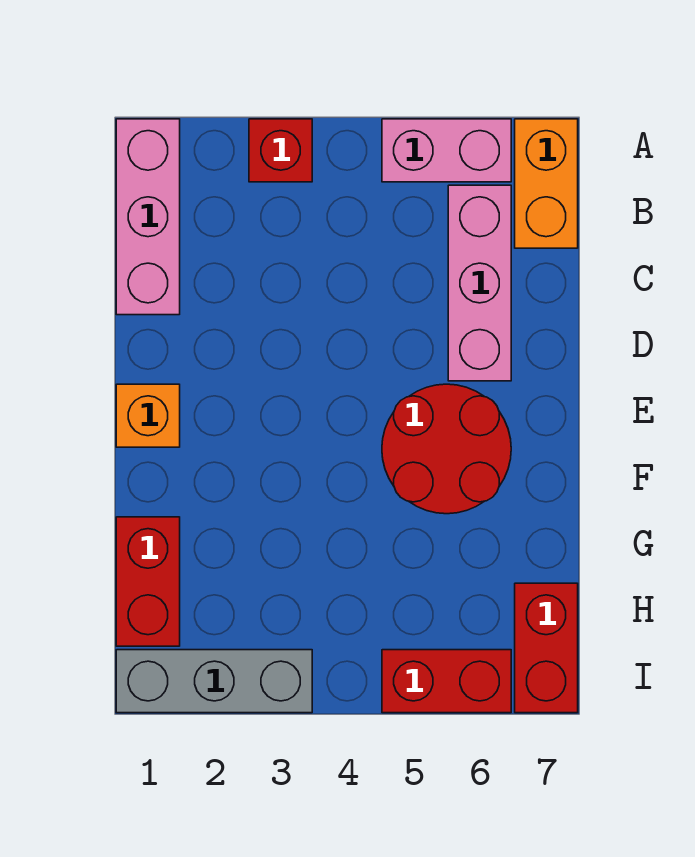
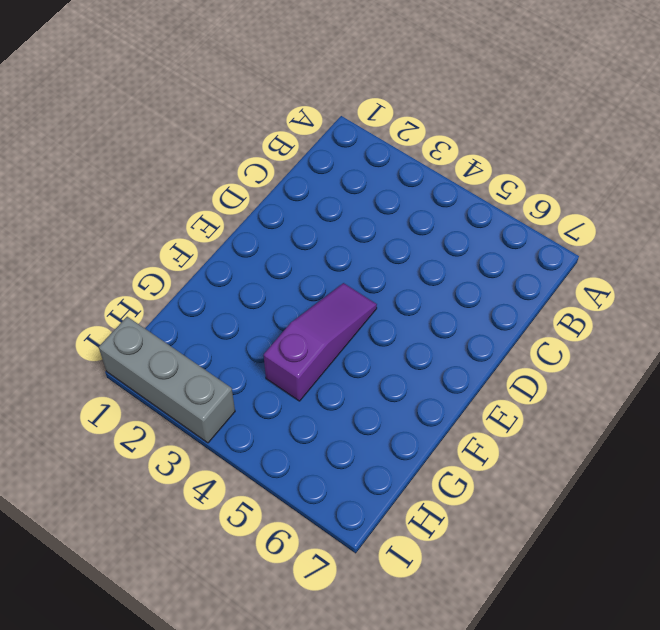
purple slope E4:G4 level 1 top G -> none
none -> pink brick A1:C1 level 1
none -> red brick A3 level 1

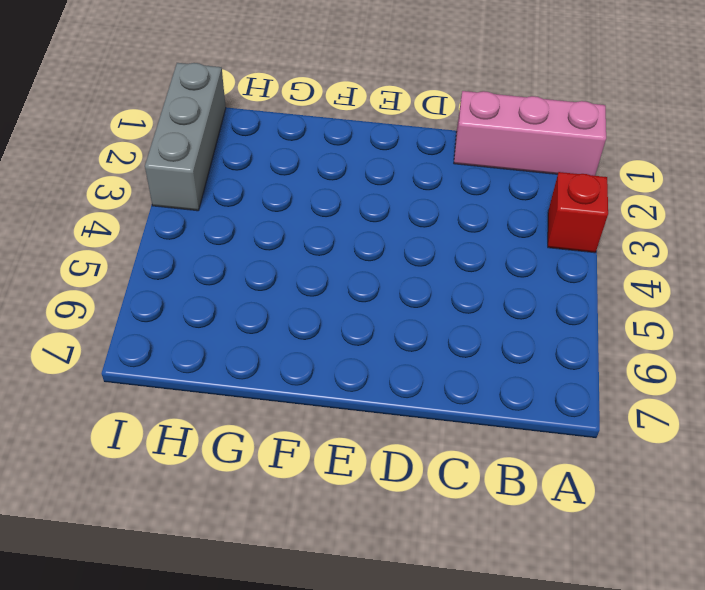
none -> pink brick A5:A6 level 1
none -> orange brick A7:B7 level 1

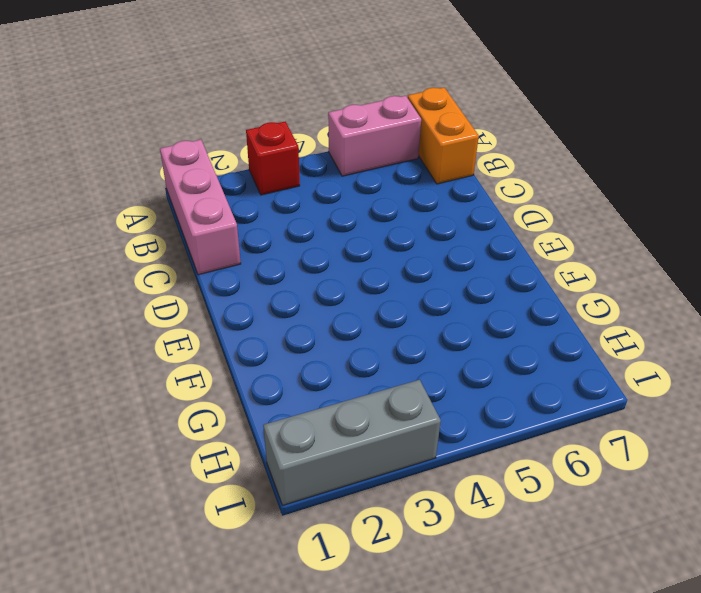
none -> pink brick B6:D6 level 1
none -> orange brick E1 level 1

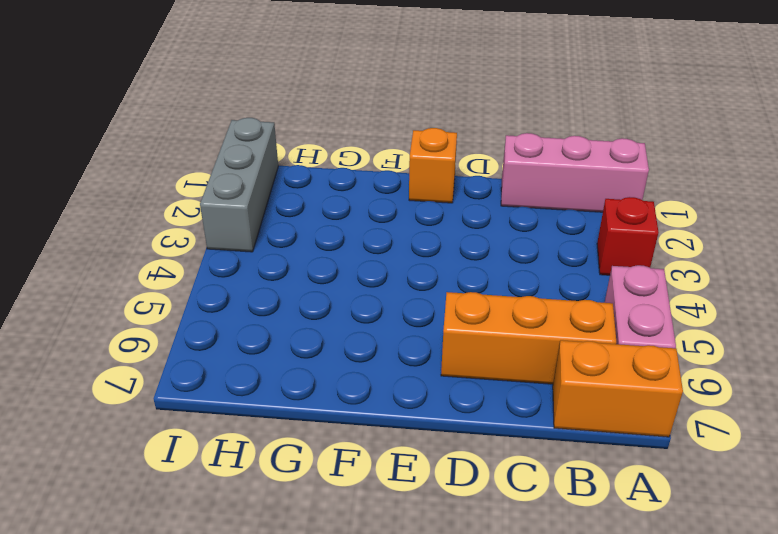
orange brick B6:D6 level 1 -> pink brick B6:D6 level 1
none -> red round brick E5:F6 level 1
none -> red brick G1:H1 level 1

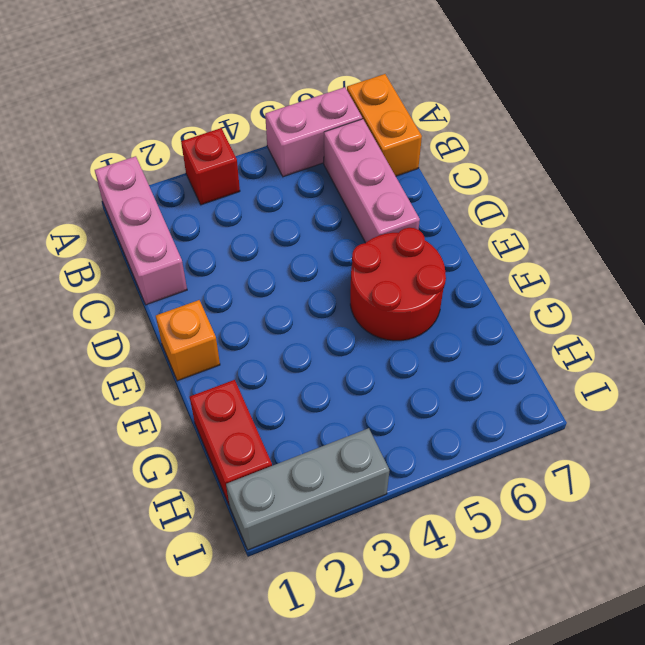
none -> red brick H7:I7 level 1
none -> red brick I5:I6 level 1

